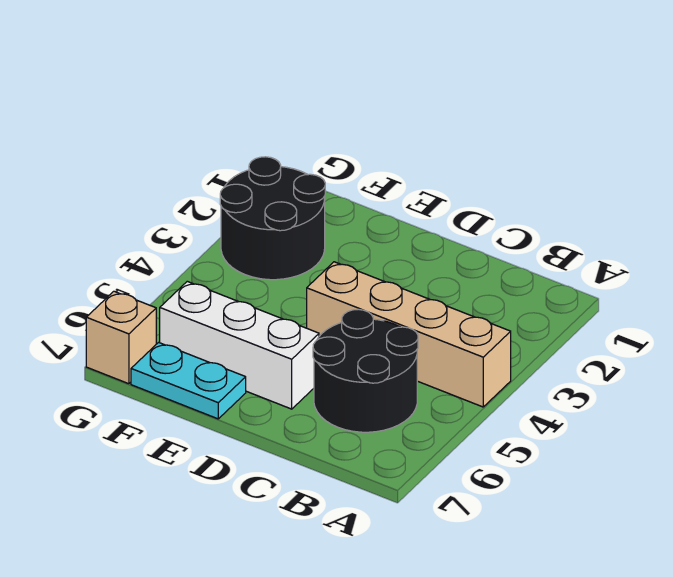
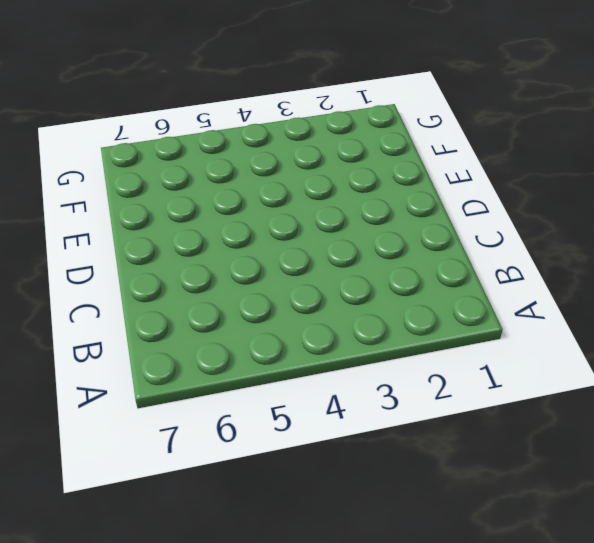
none -> tan brick A4:D4 level 1
none -> black round brick B5:C6 level 1

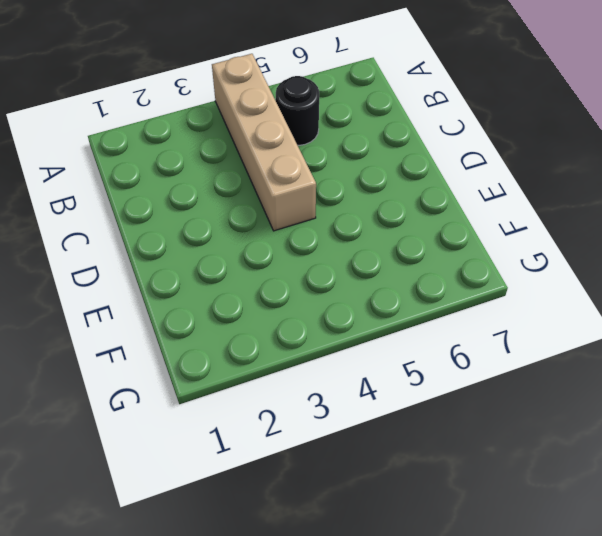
black round brick B5 level 1 -> black round brick B5:C6 level 1
none -> white brick D6:F6 level 1
none -> cyan plate E7:F7 level 1

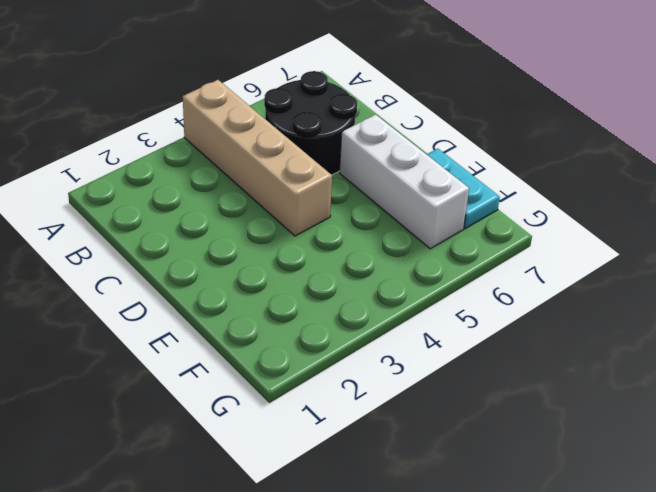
none -> black round brick F2:G3 level 1
none -> tan brick G7 level 1

